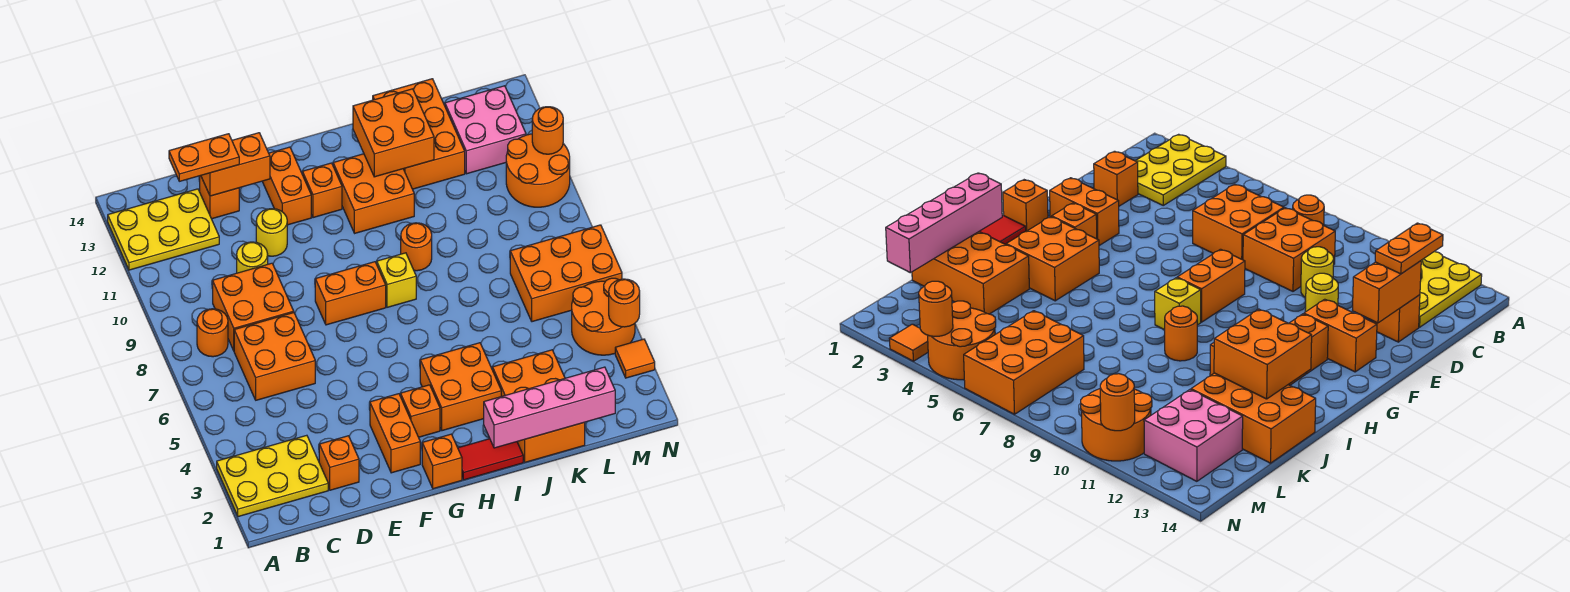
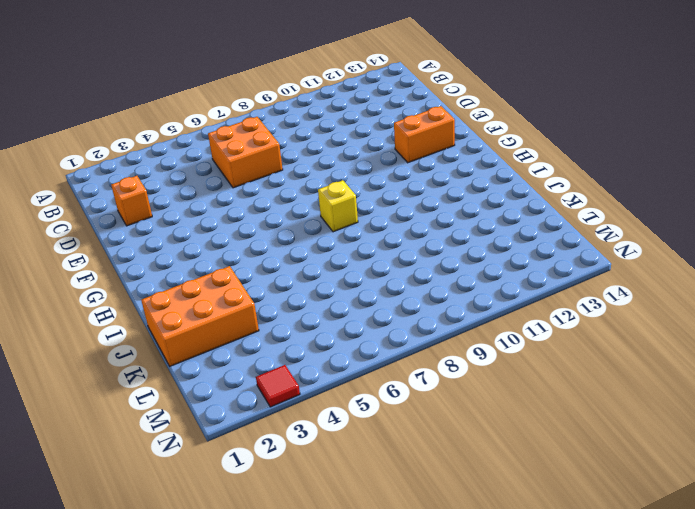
red tile N3 level 1 -> orange tile N3 level 1
none -> yellow plate A2:C3 level 1
none -> yellow plate A12:C13 level 1
none -> orange round brick B8 level 1
none -> orange brick C8:D9 level 1

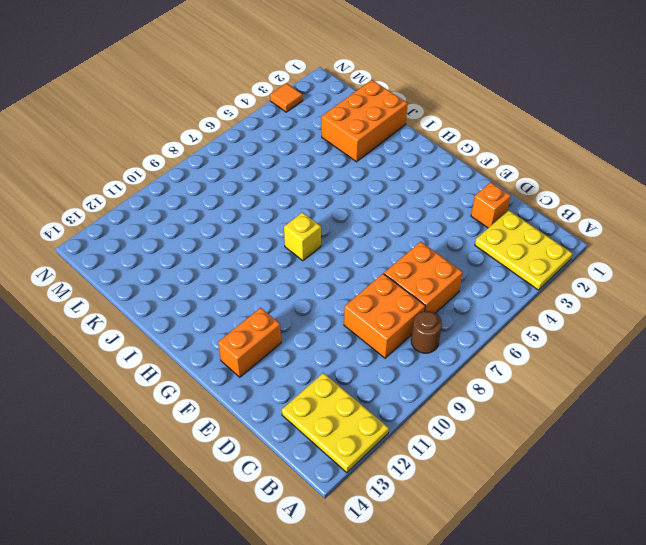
brown round brick B8 level 1 -> orange round brick B8 level 1
none -> yellow round brick D10 level 1
none -> orange brick D13 level 1
none -> yellow round brick E11 level 1
none -> orange brick F2:F3 level 1

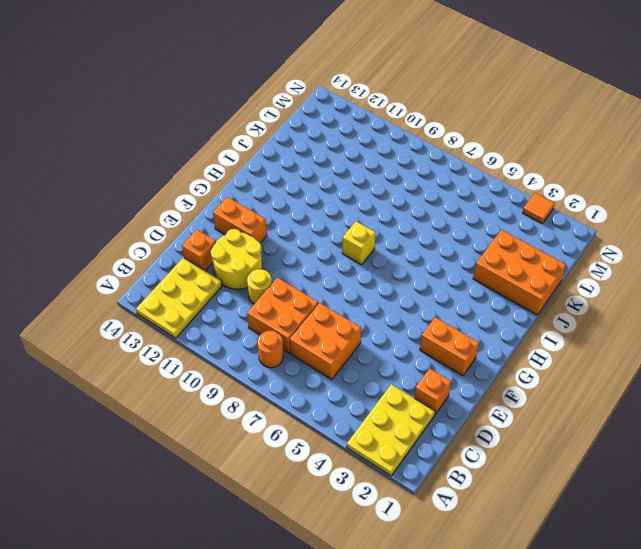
yellow round brick D11:E12 level 1 -> yellow round brick E11 level 1
none -> orange brick F8:G8 level 1
none -> orange brick G1 level 1
none -> orange brick G3 level 1
none -> orange brick G12 level 1

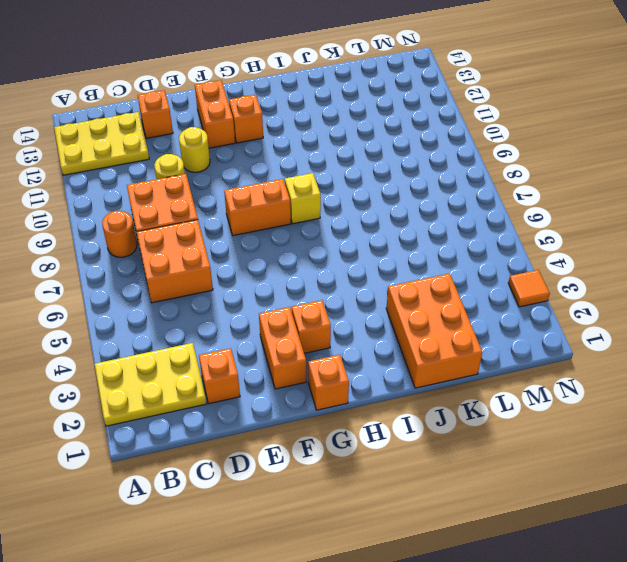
none -> red tile H1:I1 level 1
none -> orange brick H3:I4 level 1
none -> orange brick H11:I12 level 1
none -> orange round brick I9 level 1

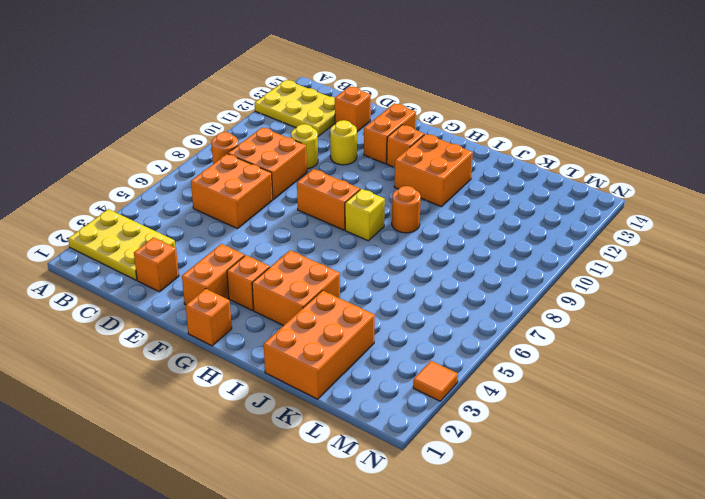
none -> red tile H1:I1 level 1
none -> orange brick J12:K14 level 1
none -> orange brick L6:N7 level 1
none -> pink brick L12:M13 level 1

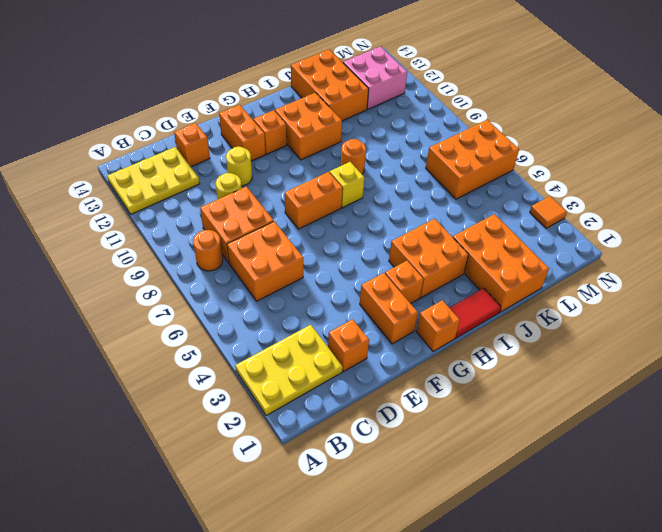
none -> orange round brick M4:N5 level 1
none -> orange round brick M10:N11 level 1
none -> orange brick D13:E13 level 2
none -> pink brick I1:L1 level 2

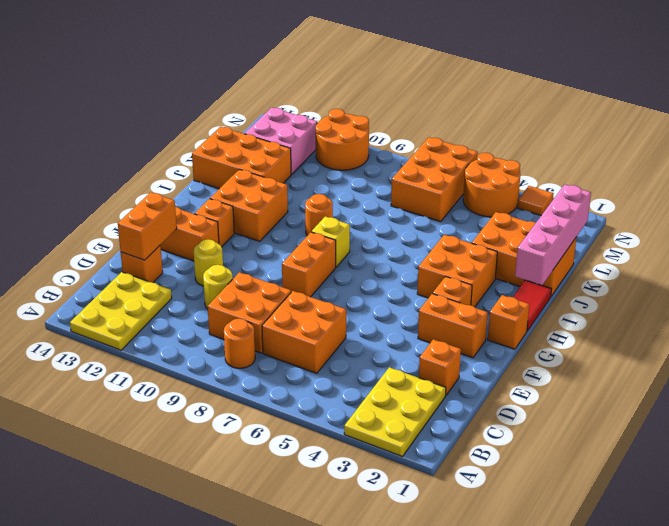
none -> orange brick I12:J13 level 2
none -> orange round brick N4 level 2
none -> orange round brick N11 level 2
none -> orange plate C13:D13 level 3

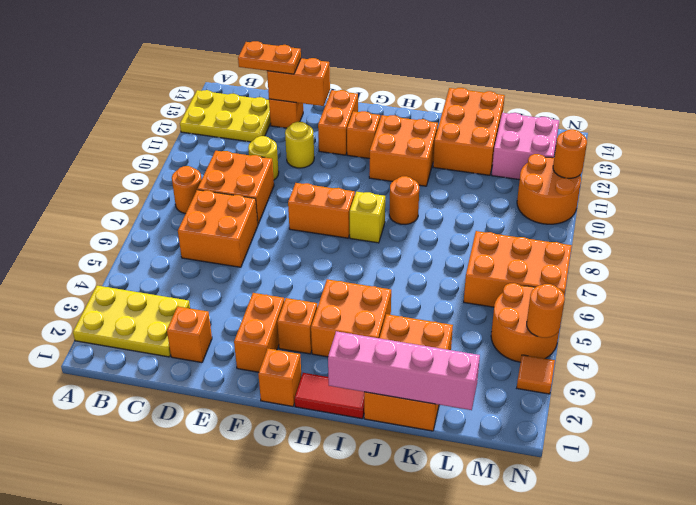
none -> orange brick I12:J13 level 2

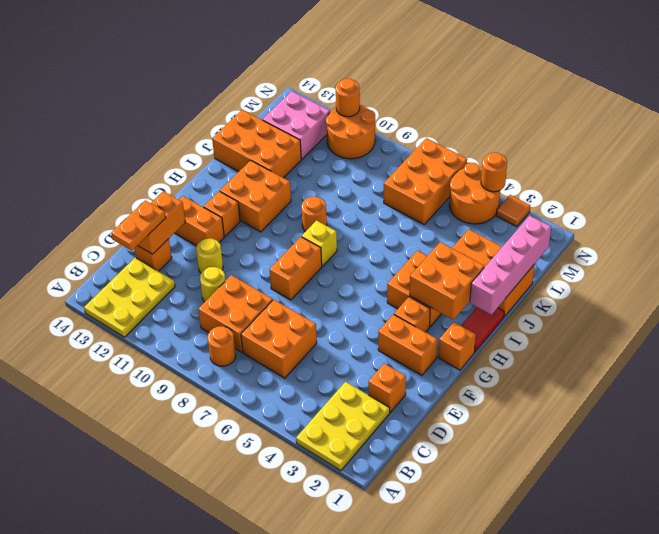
orange brick H2:I3 level 2 -> orange brick I12:J13 level 2

